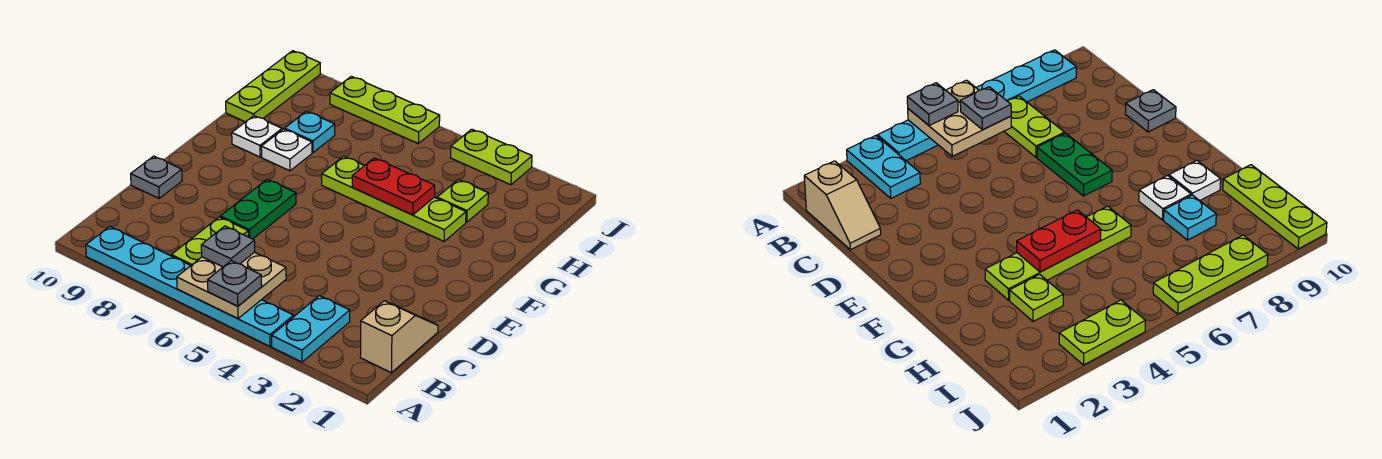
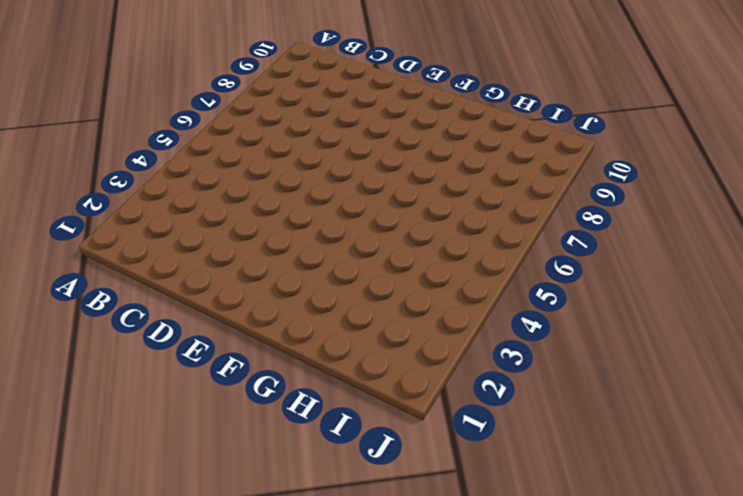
none -> cyan plate A3:B3 level 1
none -> cyan plate A4:A9 level 1
none -> tan slope B1:C1 level 1 top B

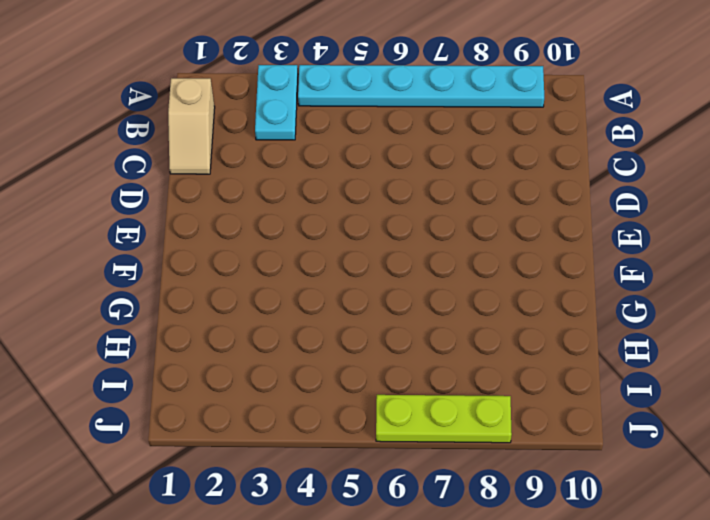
none -> lime plate B7:C7 level 1
none -> green plate D7:E7 level 1
none -> grey plate D10 level 1

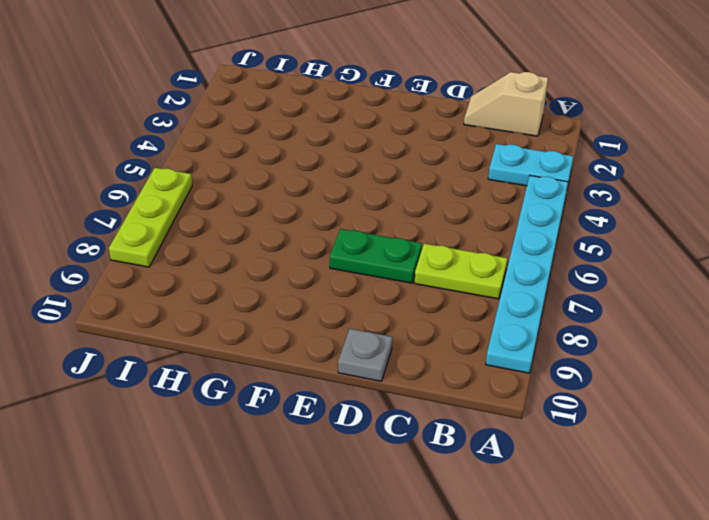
none -> lime plate G3:G6 level 1
none -> white plate G8 level 1
none -> white plate G9 level 1

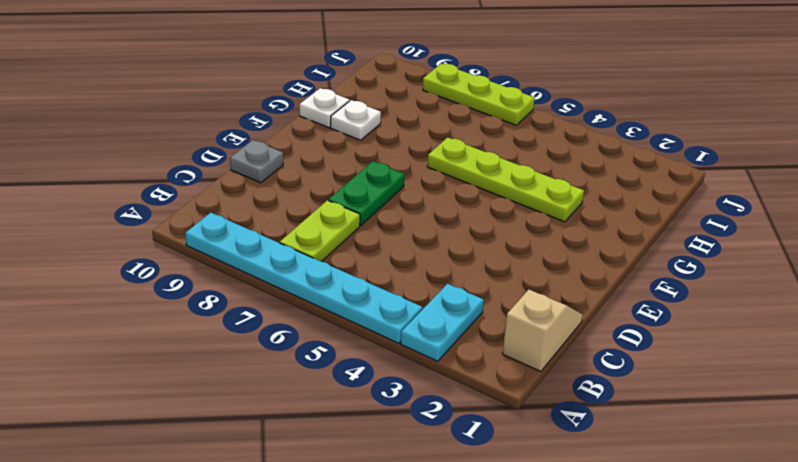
white plate G10 level 1 -> white plate G8 level 1
none -> lime plate H3 level 1
none -> cyan plate H8 level 1
none -> lime plate H10:J10 level 1

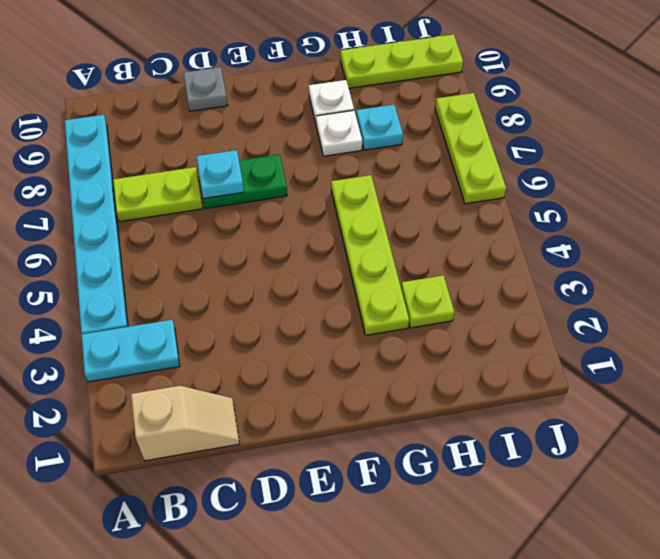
cyan plate D7 level 2 -> none
none -> lime plate J3:J4 level 1
none -> tan plate A5:B6 level 2
none -> red plate G4:G5 level 2

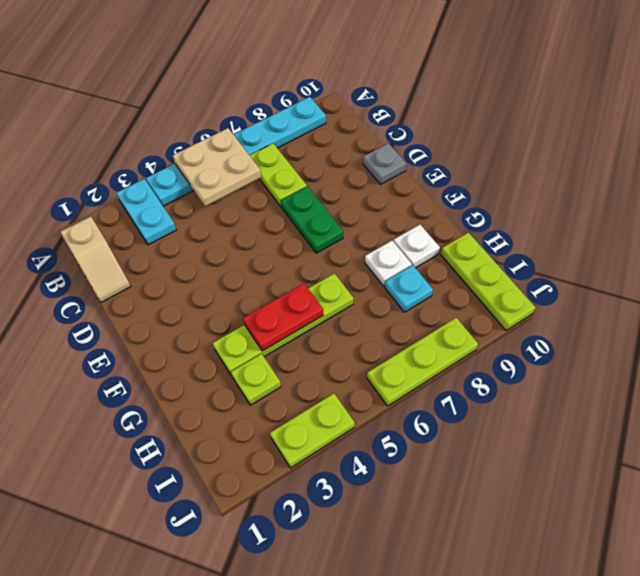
none -> grey plate A5 level 3
none -> grey plate B6 level 3

